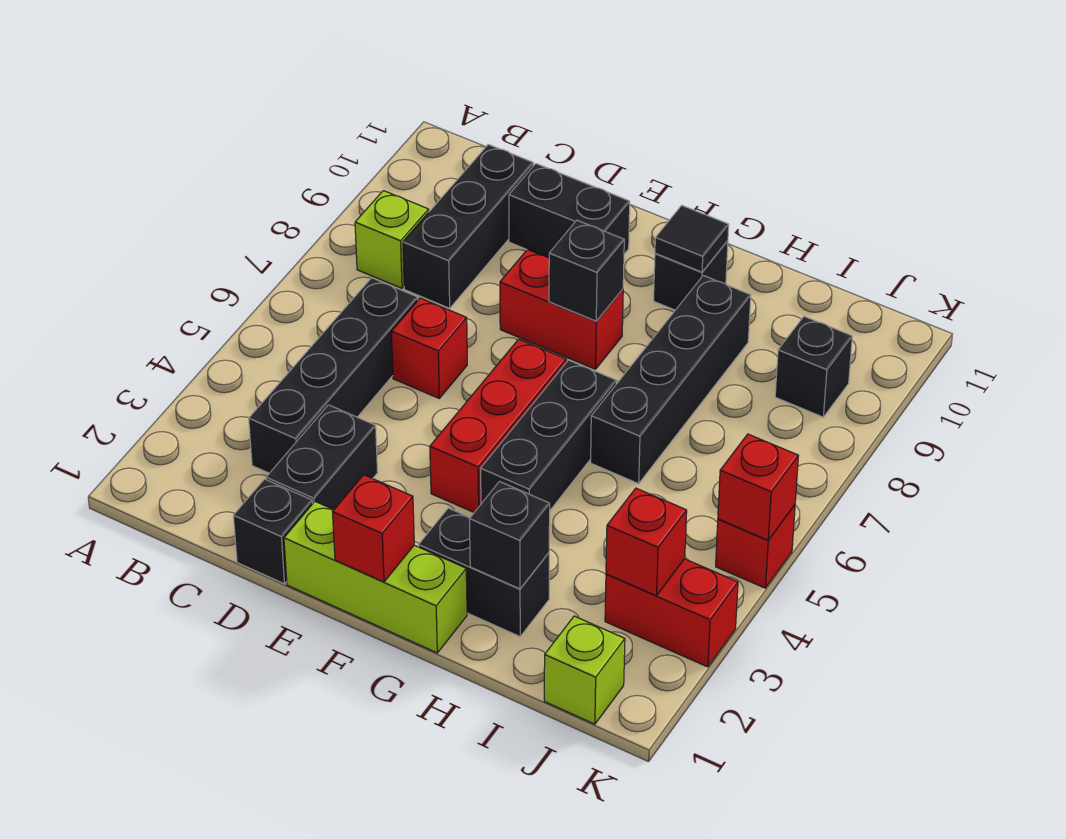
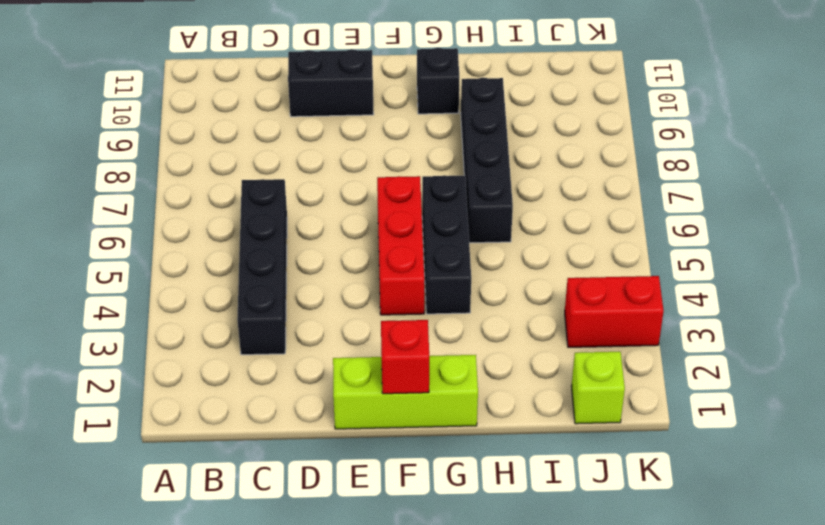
none -> lime brick B8 level 1
none -> black brick C8:C10 level 1
none -> black brick D1 level 1

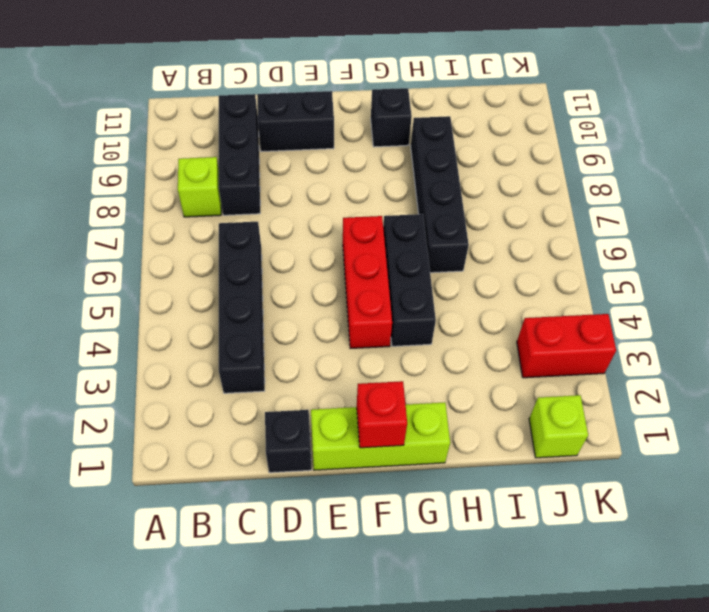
none -> black brick D2:D3 level 1
none -> red brick D6 level 1
none -> red brick E8:F8 level 1

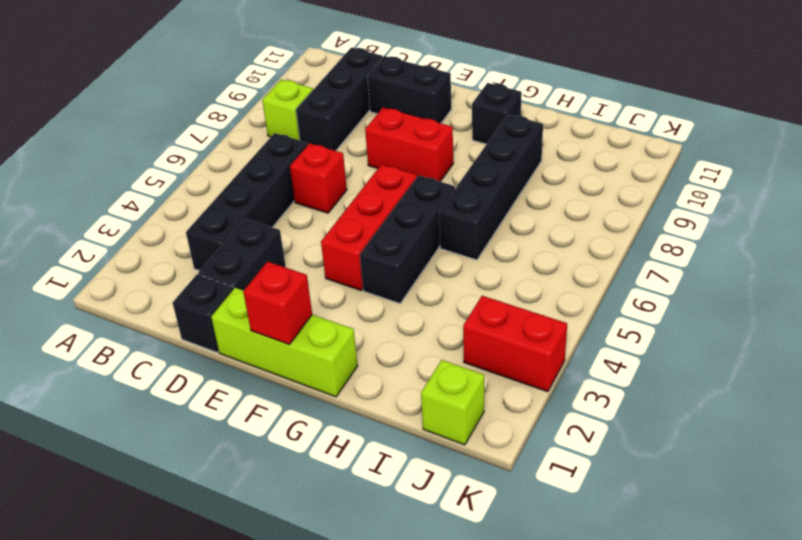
none -> black brick G2:H2 level 1
none -> black brick J9 level 1
none -> red brick K5 level 1

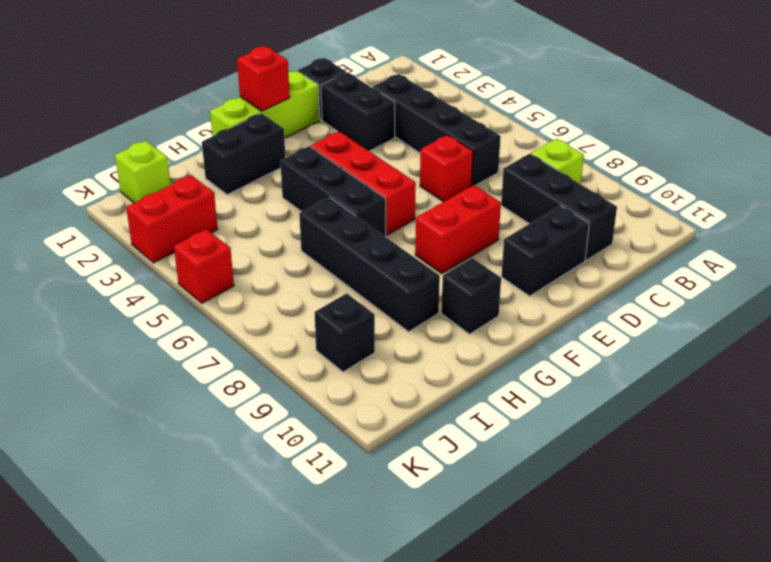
none -> black brick F8 level 2
none -> black tile G10 level 2
none -> black brick H2 level 2

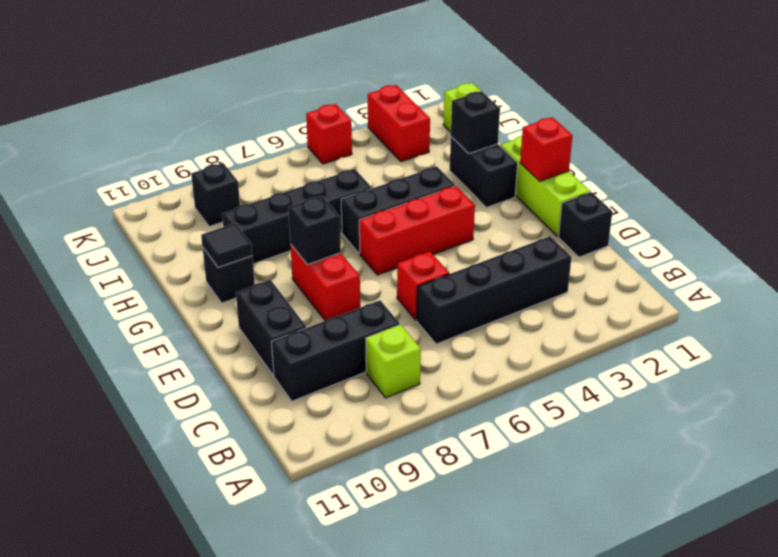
none -> black brick D2:D3 level 1
none -> red brick J3 level 2
none -> red brick K5 level 2

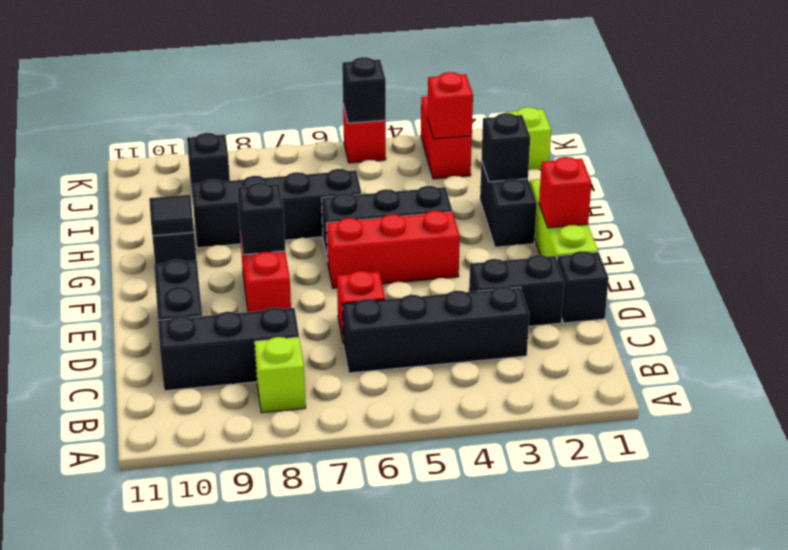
black brick K5 level 2 -> red brick K5 level 2

